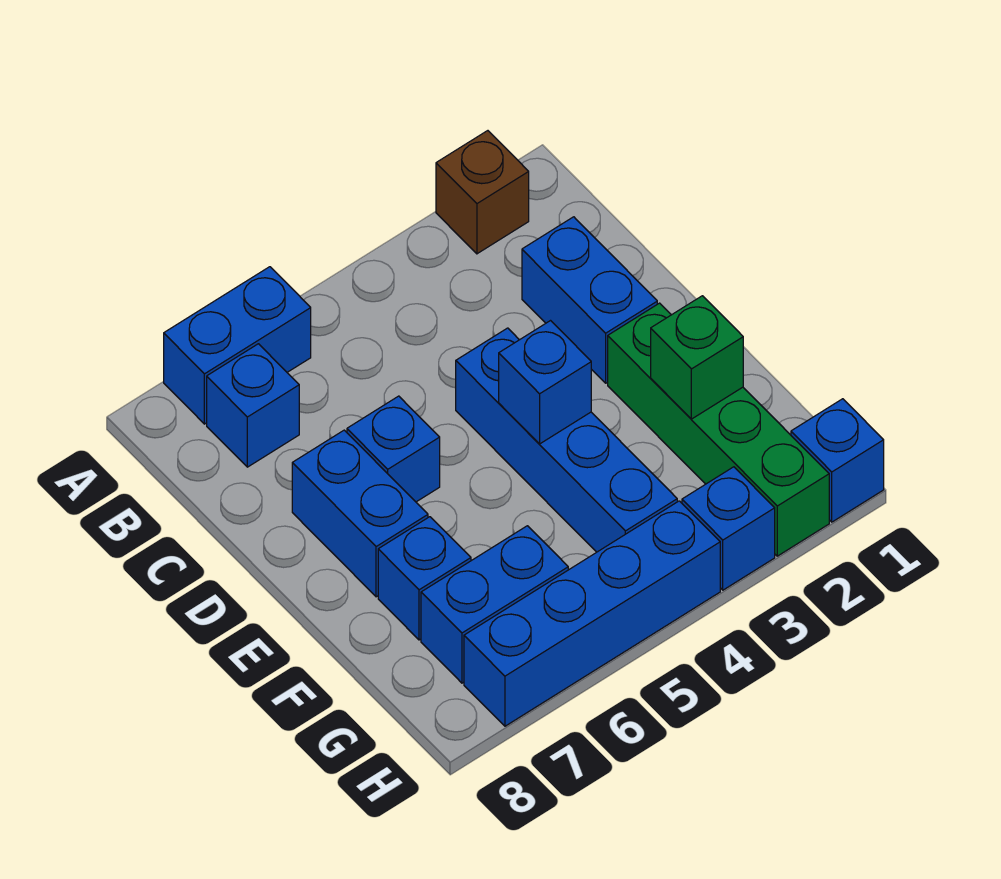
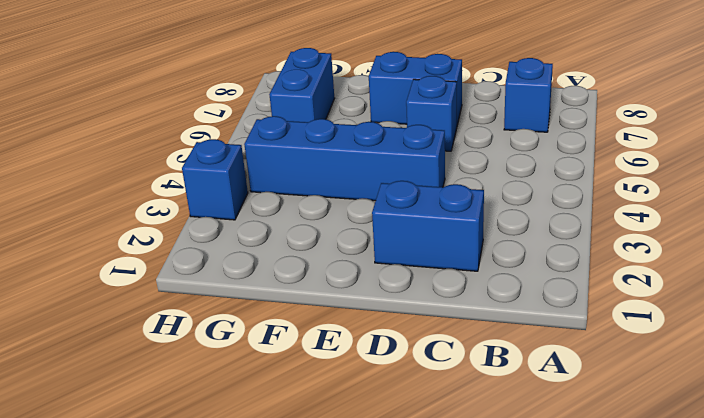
none -> brown brick A2 level 1
none -> blue brick A6:A7 level 1
none -> green brick E2:H2 level 1

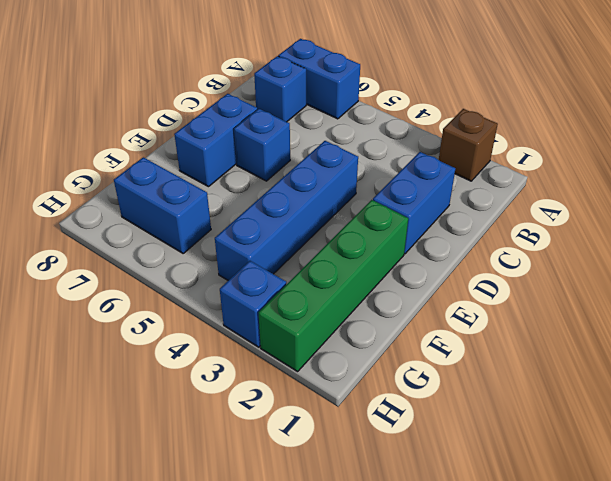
none -> blue brick F7 level 1
none -> blue brick H1 level 1
none -> blue brick H4:H7 level 1

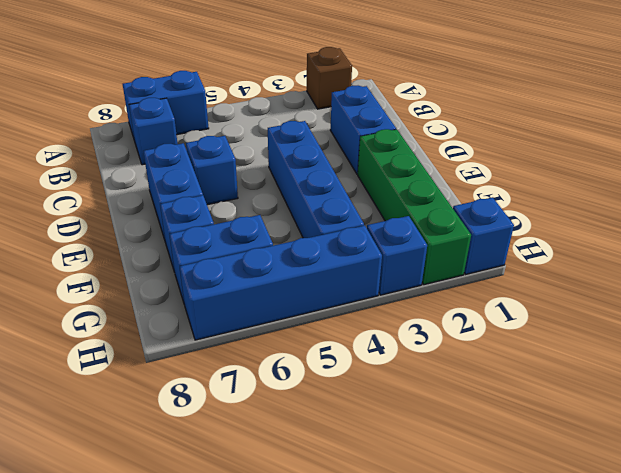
none -> blue brick E4 level 2
none -> green brick F2 level 2

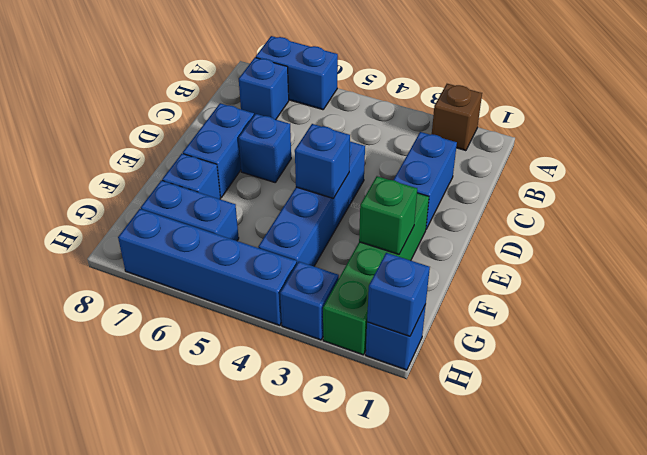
blue brick H1 level 2 -> none

